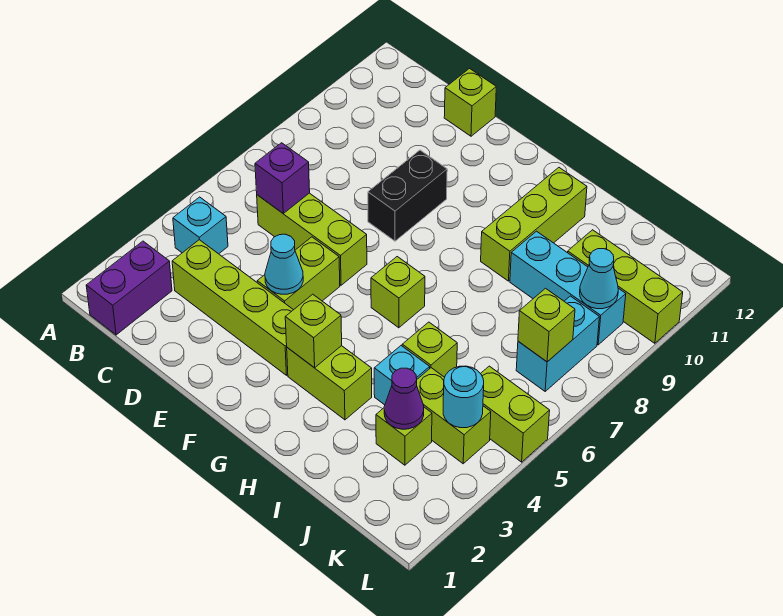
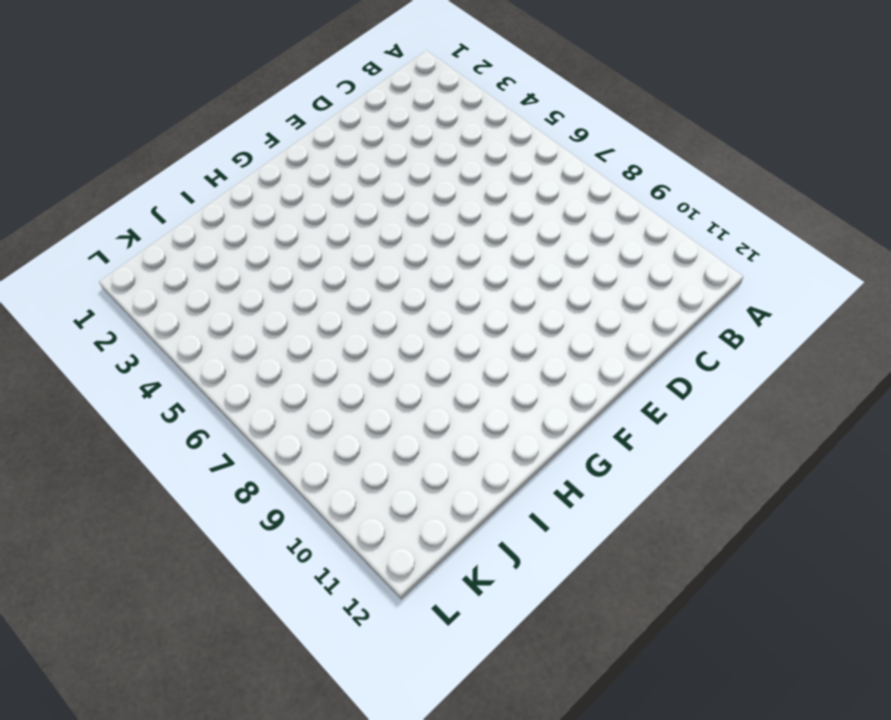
none -> purple brick B1:B2 level 1
none -> cyan brick B4 level 1
none -> lime brick C3:F3 level 1

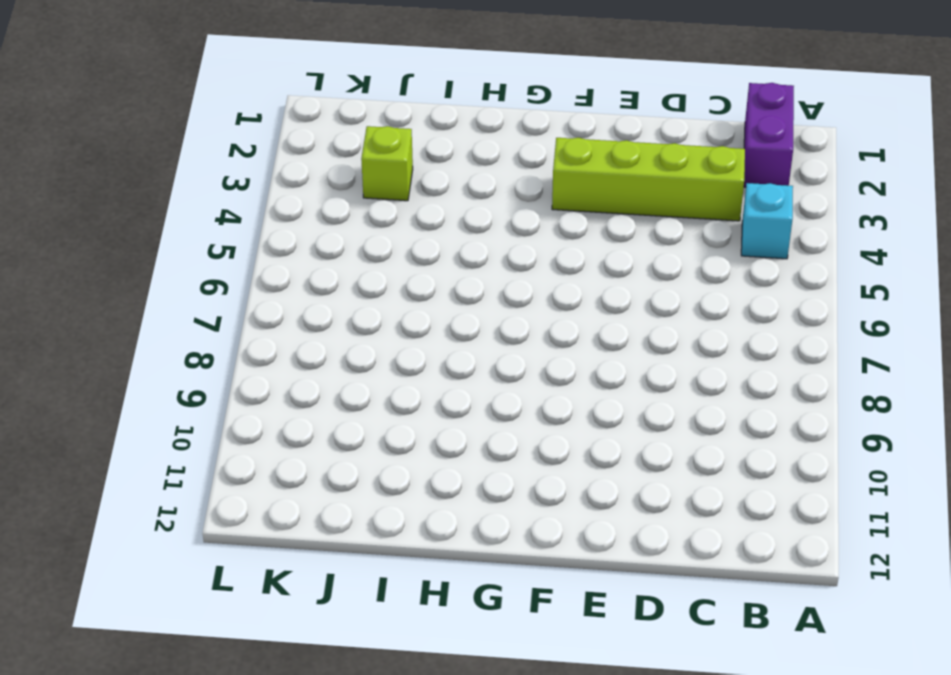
none -> lime brick C6:E6 level 1
none -> lime brick D12 level 1
none -> lime brick E4:E5 level 1

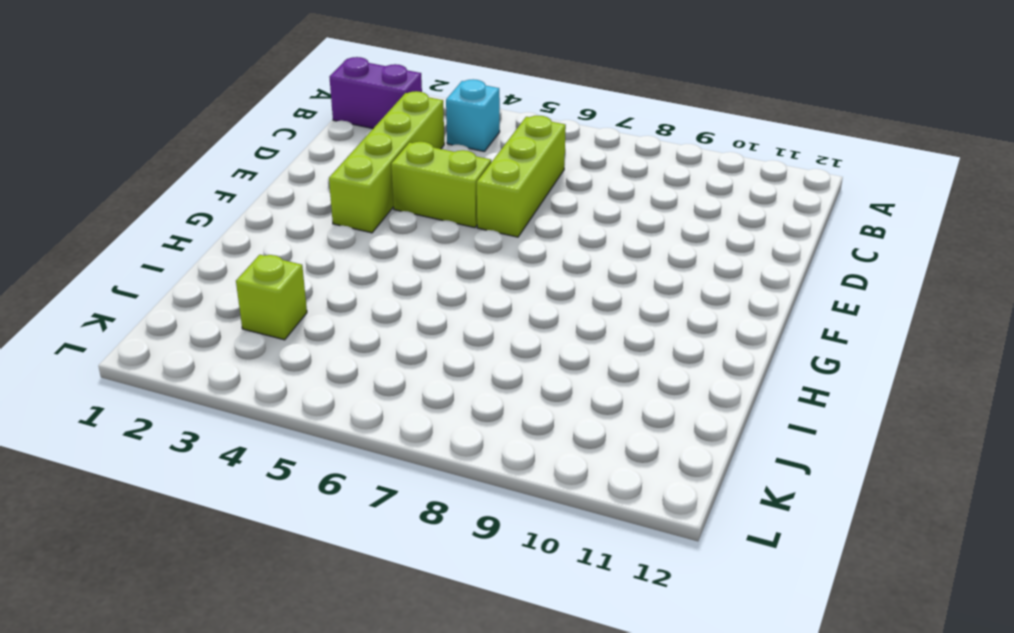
none -> lime brick D12 level 1
none -> black brick E8:E9 level 1
none -> lime brick G3:H3 level 1

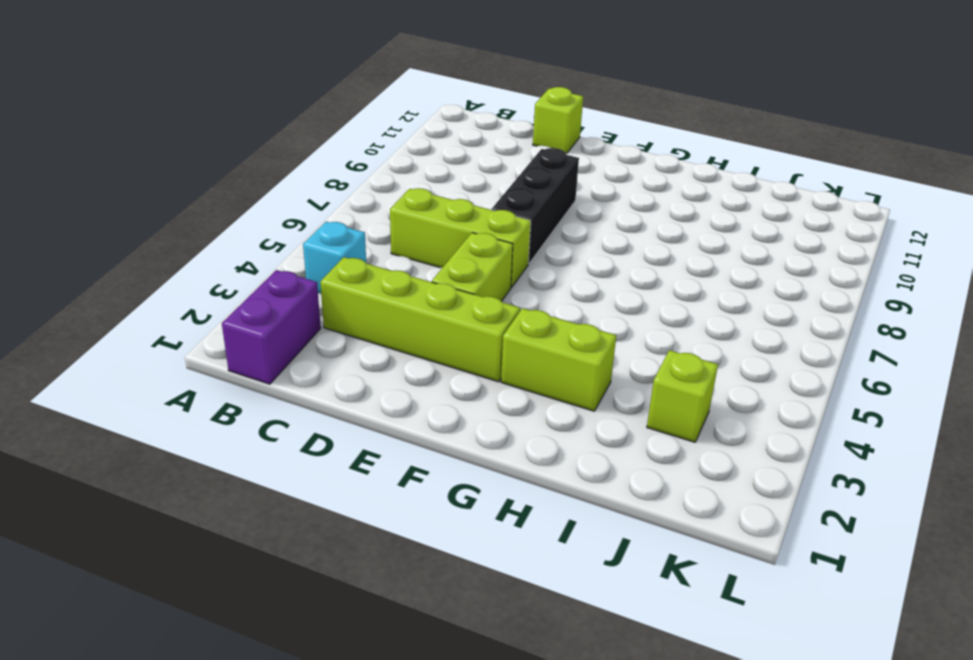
black brick E7:E9 level 1 -> black brick E8:E9 level 1
none -> lime brick G6 level 1
none -> lime brick H9:H11 level 1
none -> cyan brick I4 level 1

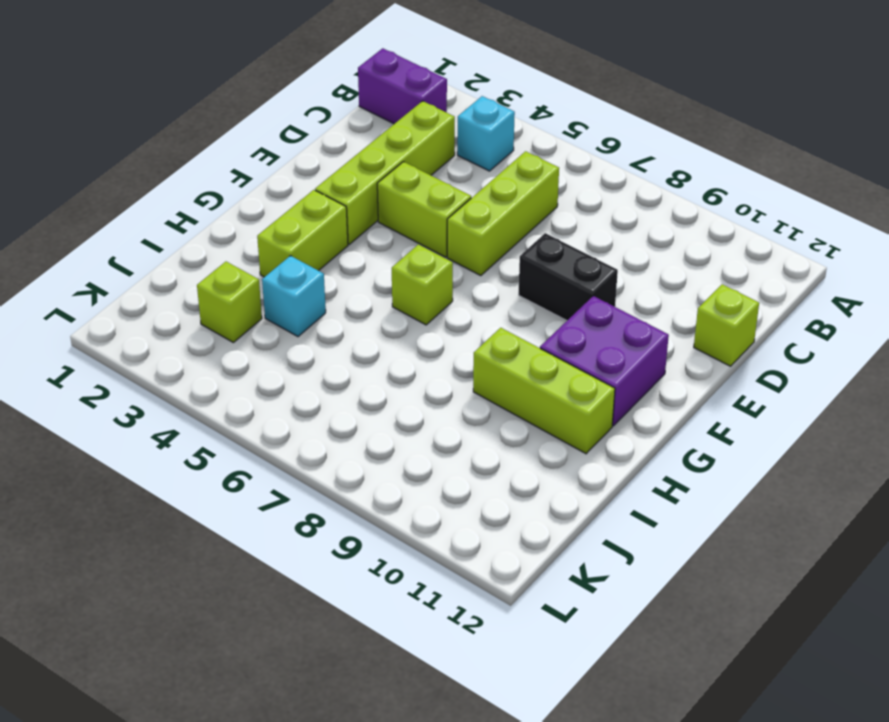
purple brick F10:G11 level 1 -> none
none -> lime brick I5 level 1
none -> cyan brick I9:K9 level 1
none -> lime brick J4:K4 level 1

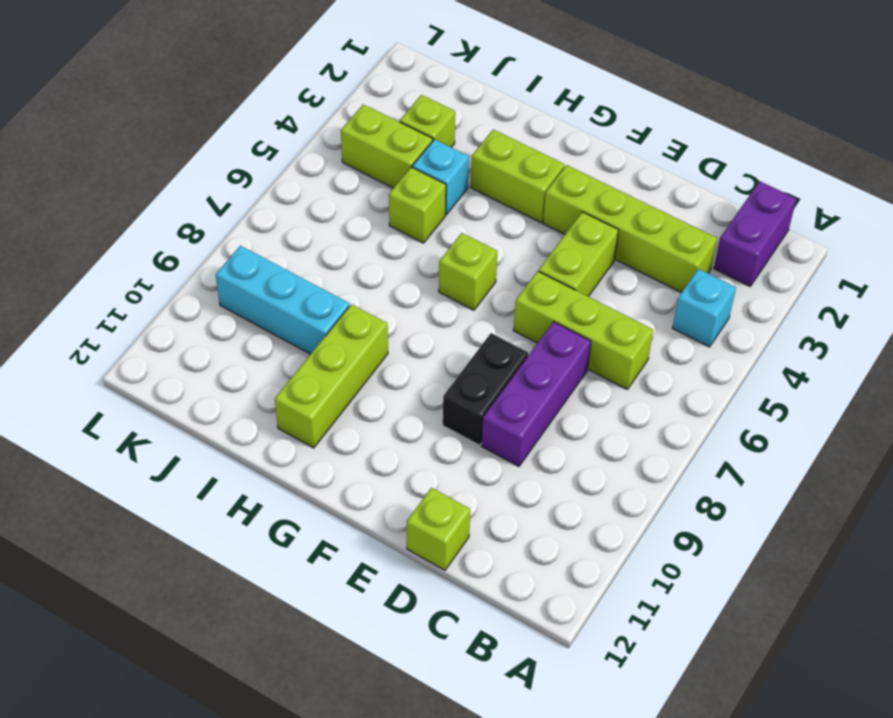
purple brick D7:D9 level 1 -> none
none -> lime brick J10:L10 level 1
none -> lime brick K5:L5 level 1
none -> cyan brick K7:K8 level 1

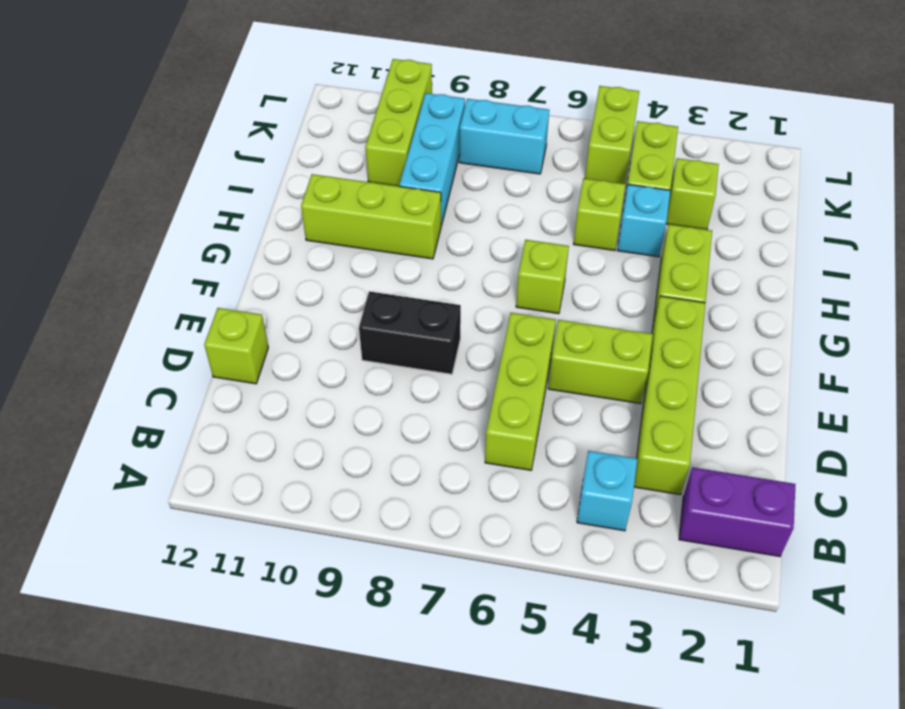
none -> purple brick C6 level 2
none -> cyan cone E4 level 2
none -> lime brick G3 level 2

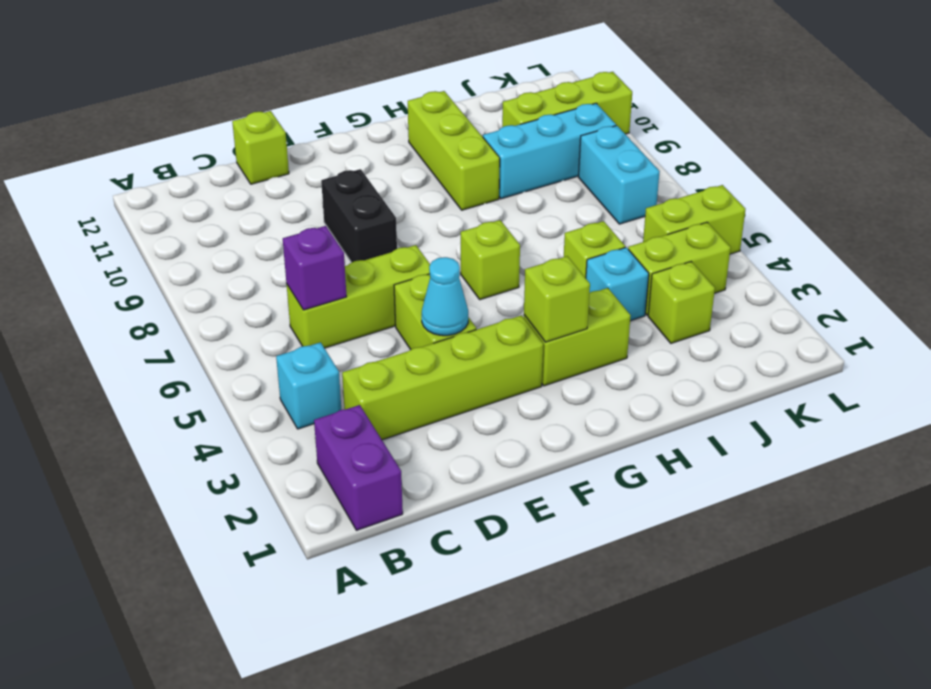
none -> purple cone J3 level 2
none -> cyan round brick K4 level 2
none -> lime brick K7 level 2

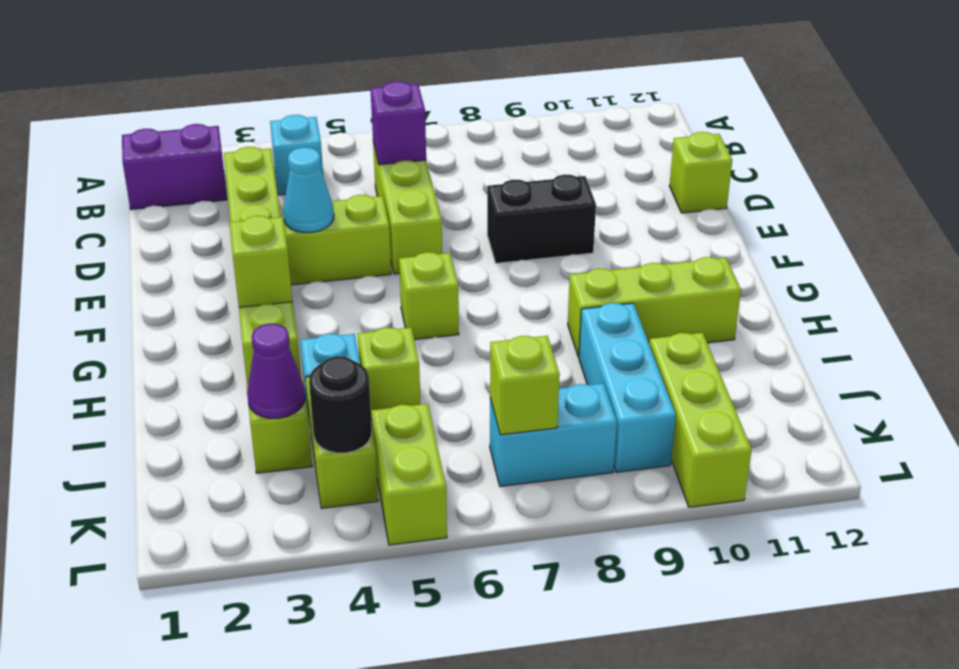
black round brick K4 level 2 -> cyan round brick K4 level 2
none -> cyan cone K9 level 2

